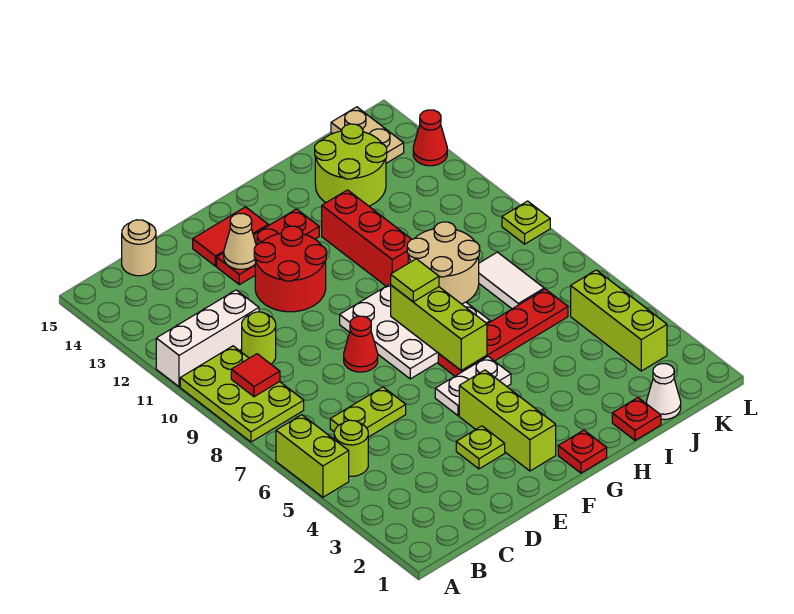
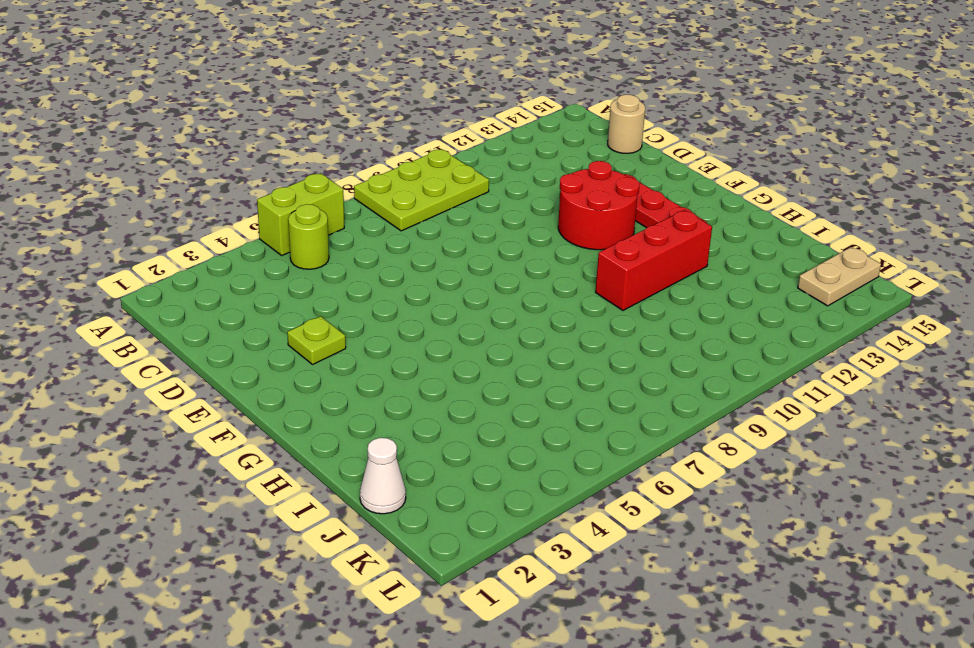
none -> white brick A11:C11 level 1
none -> lime plate C6:D6 level 1
none -> lime round brick C10 level 1
none -> red cone E8 level 1

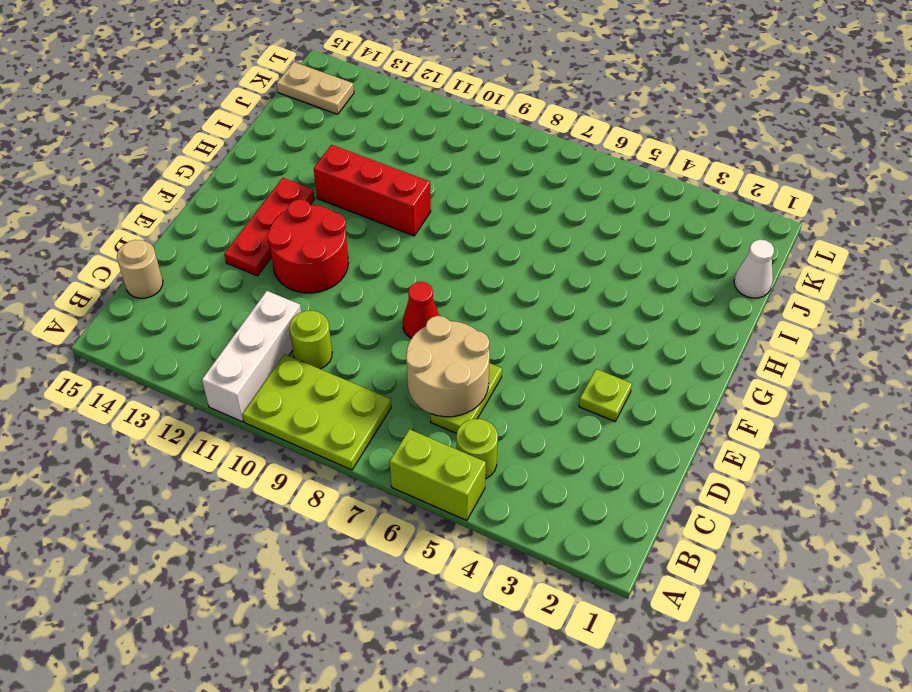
tan round brick C6:D7 level 2 -> tan round brick H8:I9 level 2
none -> red tile E14:F14 level 1
none -> lime brick F2:F4 level 1
none -> white plate F5:G5 level 1
none -> white plate F7:H9 level 1

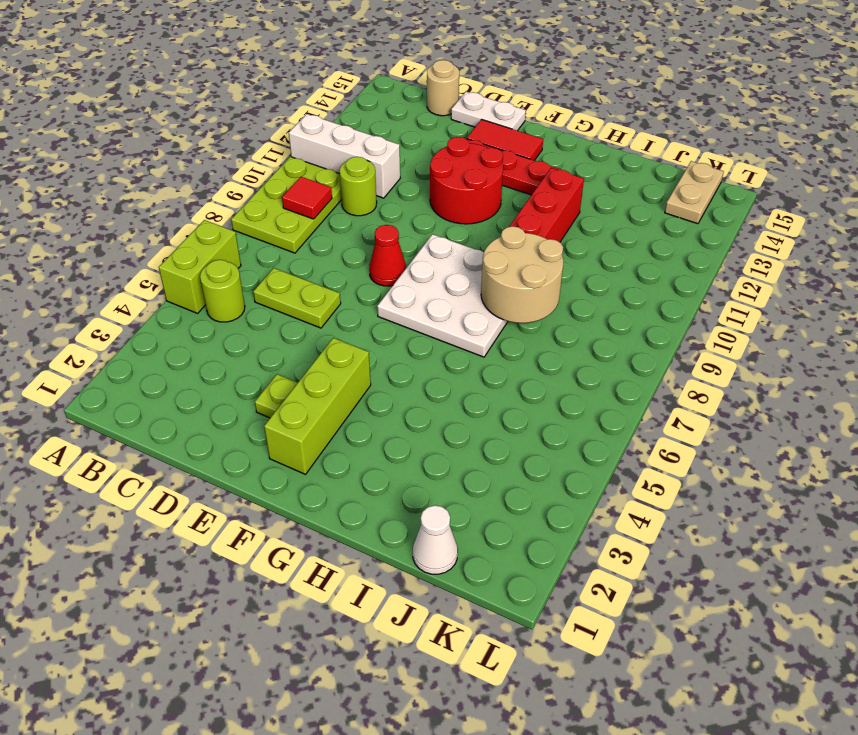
white plate D15:E15 level 1 -> white plate F5:G5 level 1
none -> red plate G1 level 1
none -> red plate G6:J6 level 1
none -> red plate I1 level 1
none -> lime round brick I13:J14 level 1

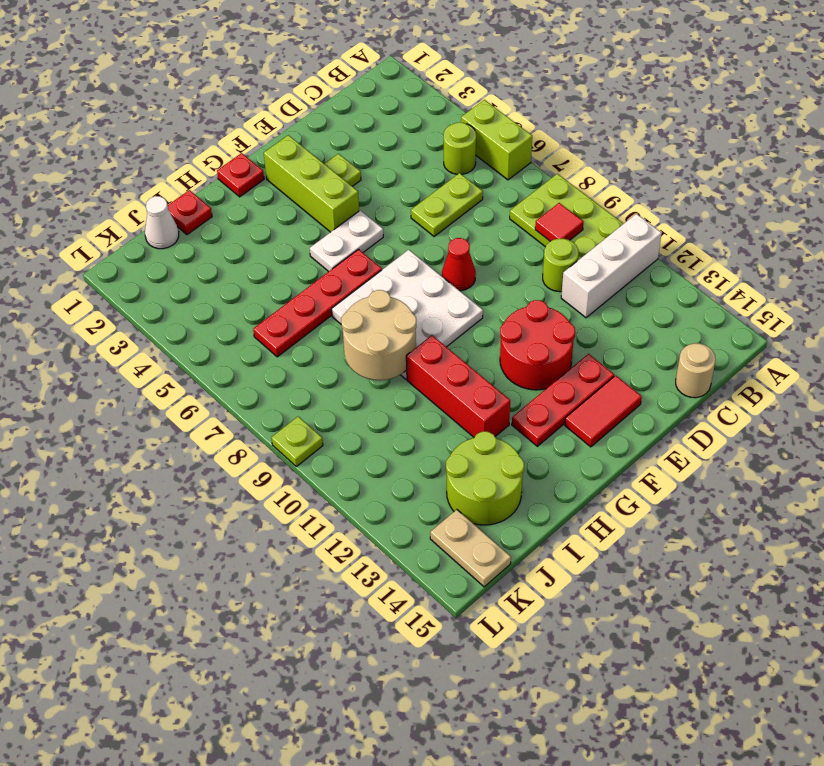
none -> white tile J7:J8 level 1
none -> lime brick K3:K5 level 1
none -> red cone L13 level 1
none -> tan cone E13 level 2

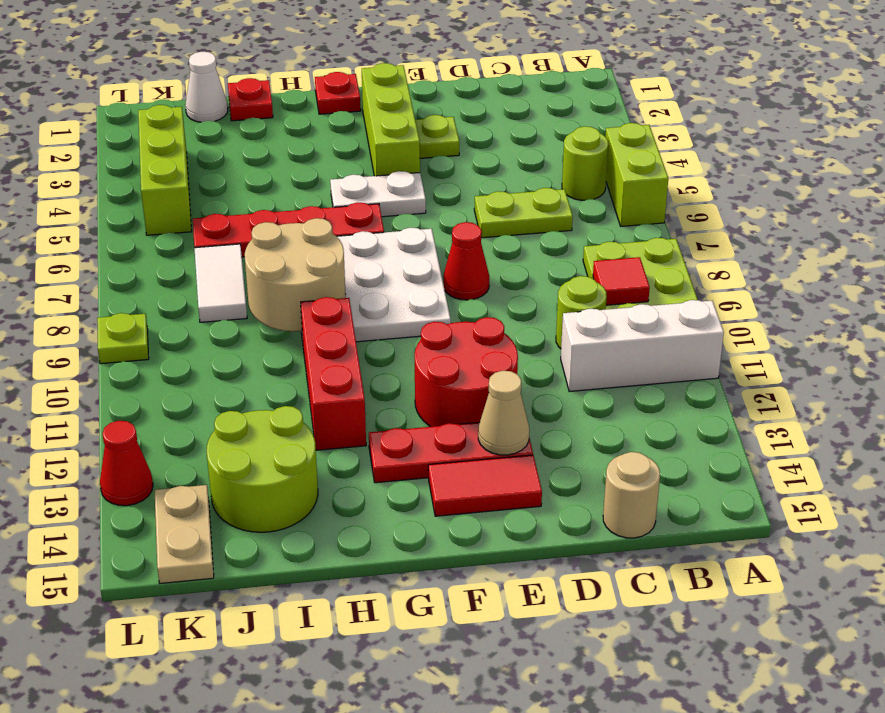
none -> lime brick G6:G8 level 2
none -> lime tile G8 level 3

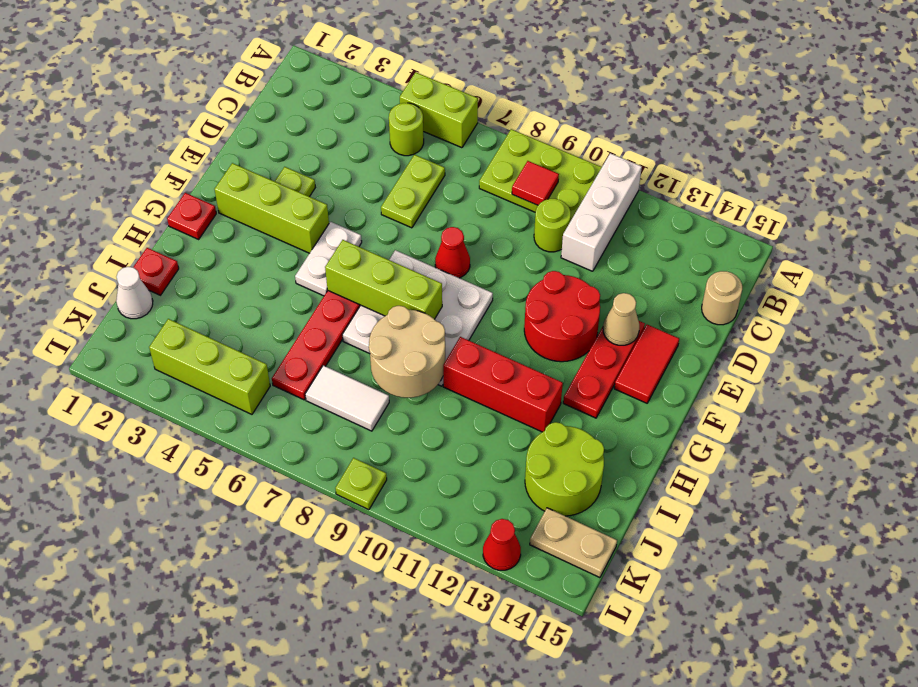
none -> lime tile G8 level 3

